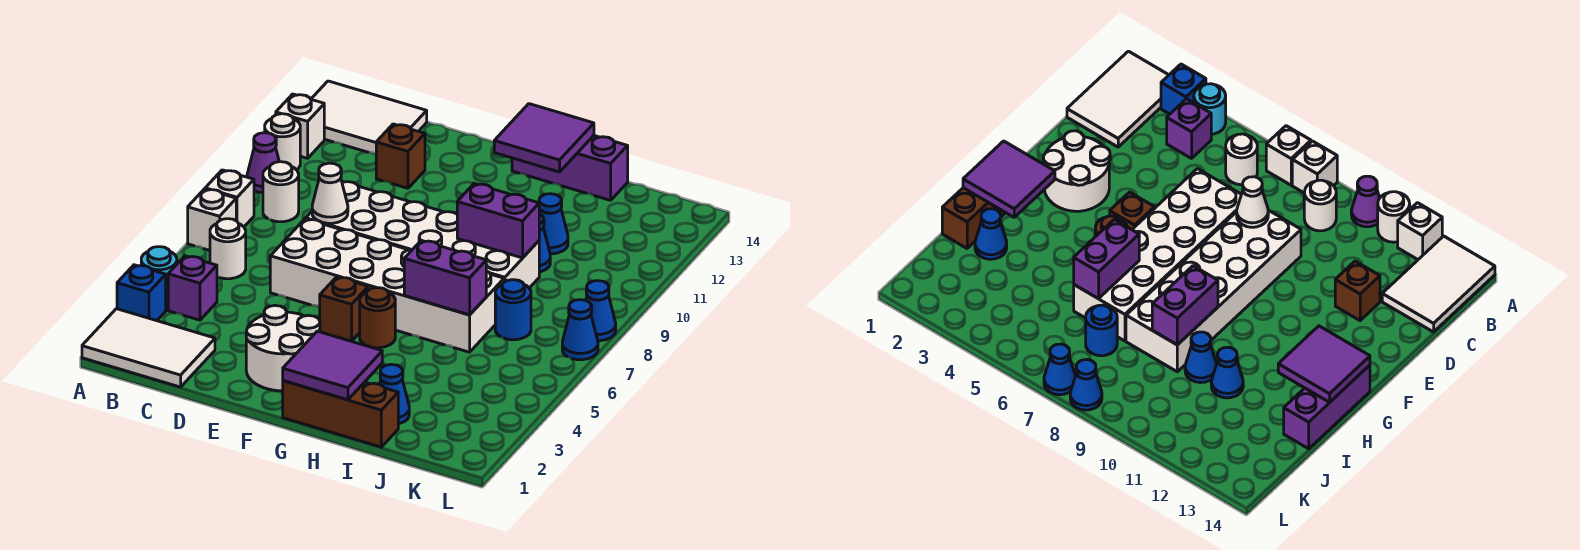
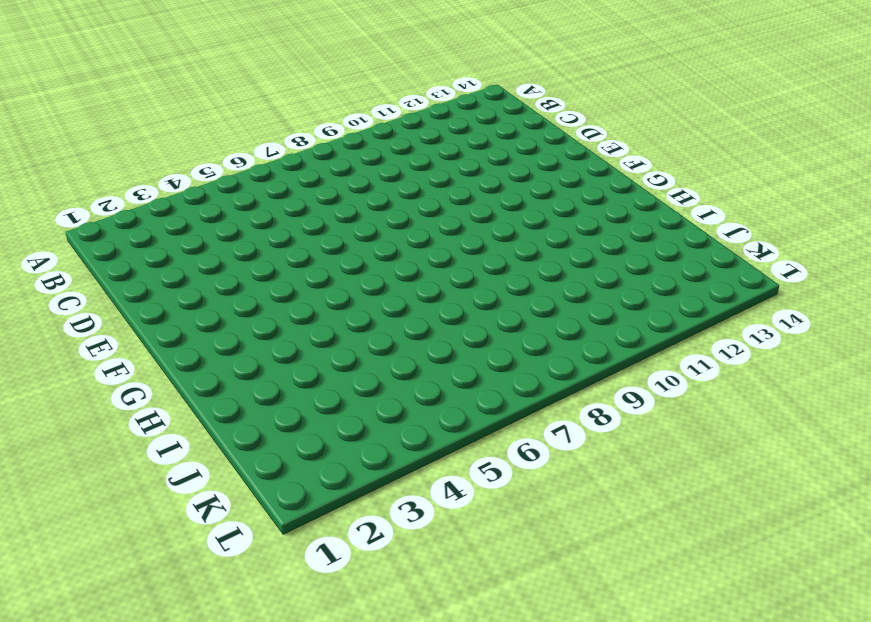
none -> white tile A1:C2 level 1
none -> blue brick A3 level 1
none -> cyan round brick A4 level 1
none -> white brick A7 level 1

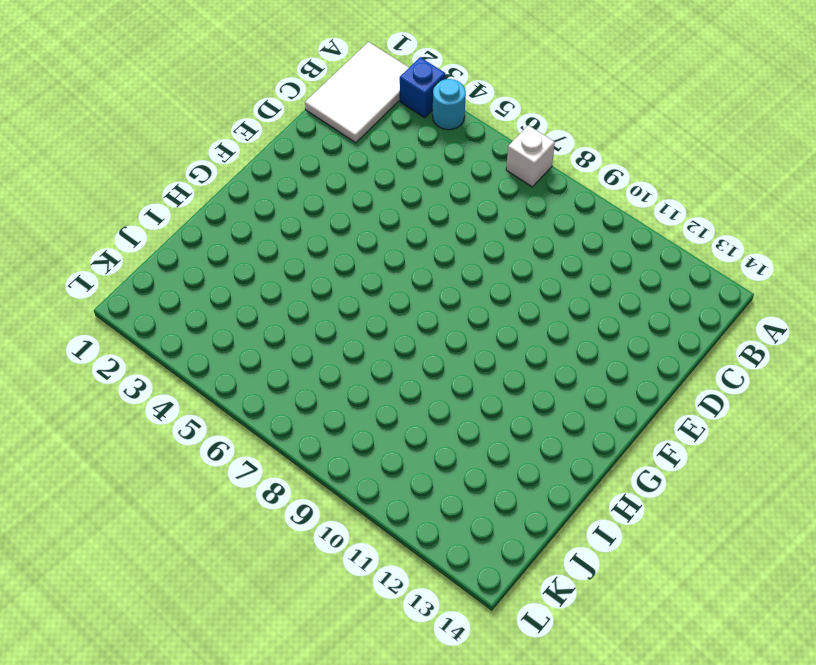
none -> white brick A8 level 1
none -> purple cone A10 level 1
none -> white round brick A11 level 1
none -> white brick A12 level 1

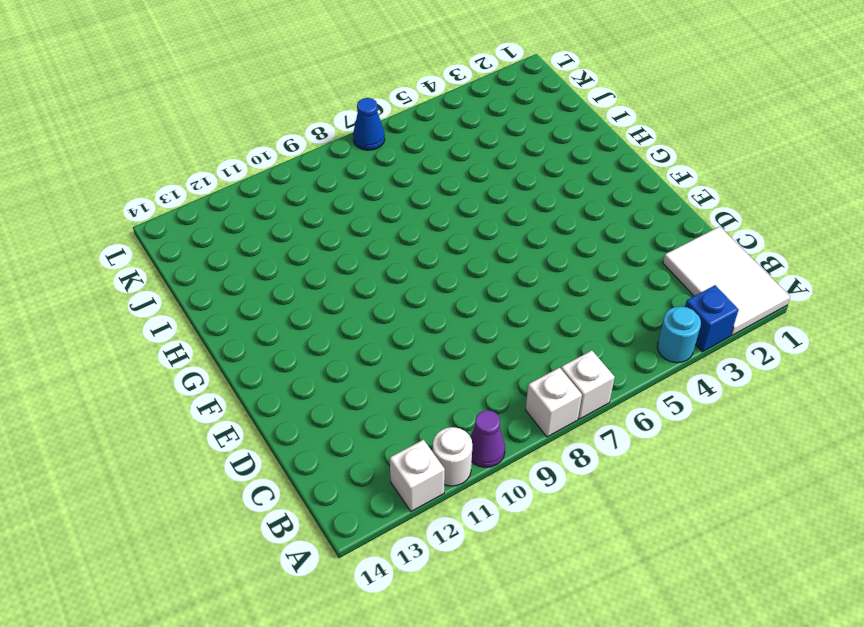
none -> white tile A13:C14 level 1
none -> purple brick B4 level 1
none -> white round brick B6 level 1
none -> white round brick B9 level 1

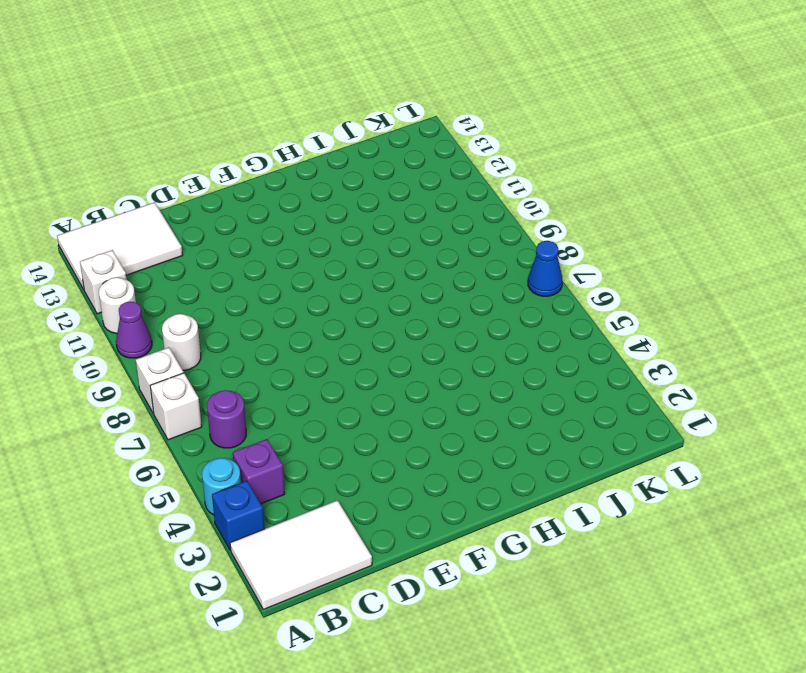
purple round brick B6 level 1 -> white round brick B6 level 1
none -> white brick D6:I7 level 1
none -> white brick D8:I9 level 1
none -> brown brick D12 level 1
none -> white round brick E2:F3 level 1

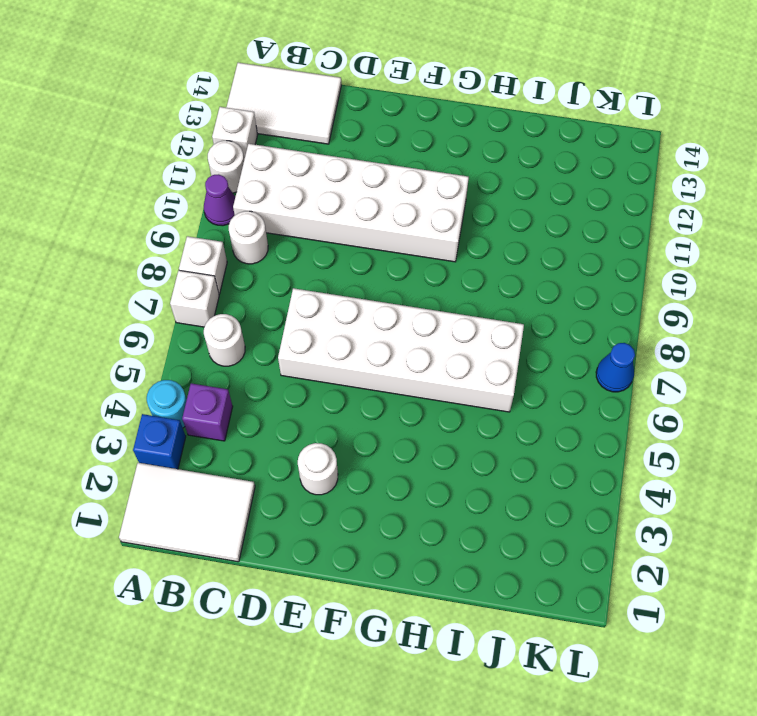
white brick B10:G11 level 1 -> white brick D8:I9 level 1
white round brick E3 level 1 -> white round brick E2:F3 level 1
none -> brown brick D12 level 1
none -> brown brick F5 level 1
none -> brown brick G1:I1 level 1
none -> brown round brick G5 level 1

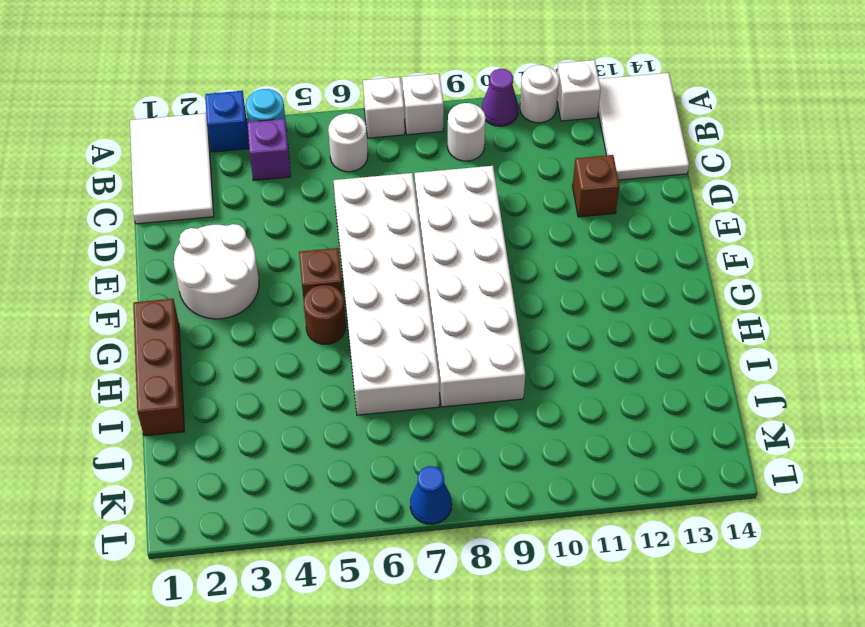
none -> purple brick G14:I14 level 1
none -> blue cone I2 level 1
none -> blue cone I10 level 1
none -> blue cone I11 level 1

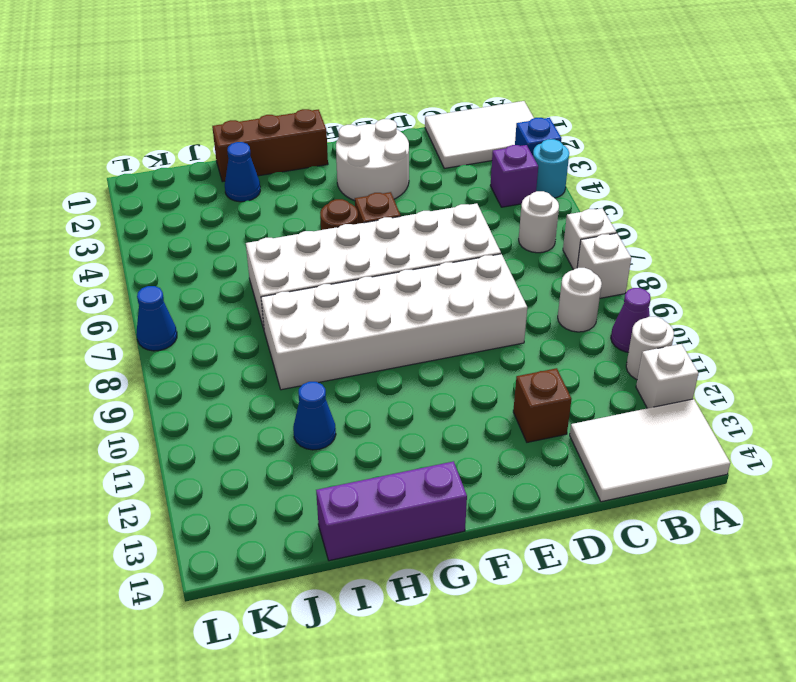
none -> blue cone I10 level 1
none -> blue round brick J7 level 1
none -> blue cone L8 level 1
none -> white cone D8 level 2

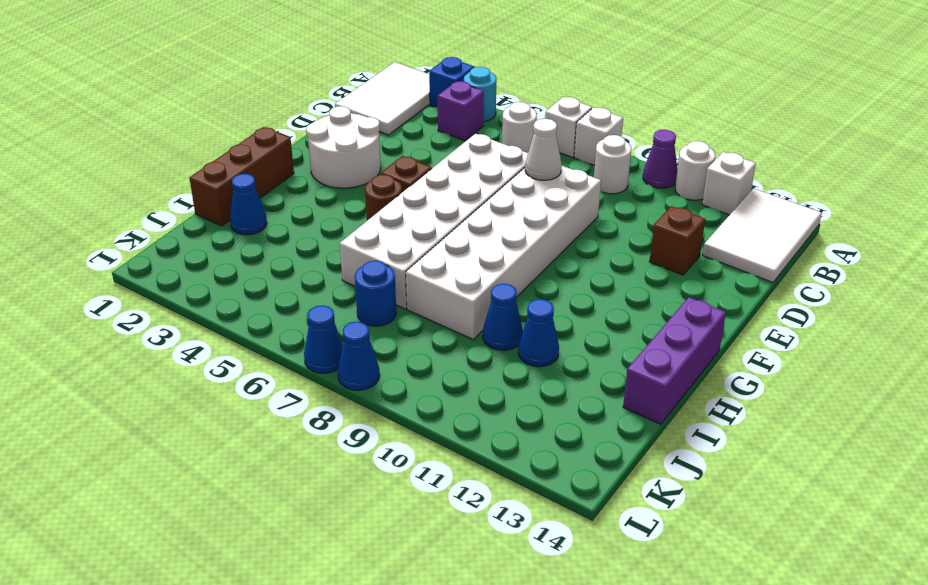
none -> purple tile G1:H2 level 2
none -> purple tile G13:H14 level 2
none -> purple brick H6:I6 level 2
none -> purple brick H9:I9 level 2

